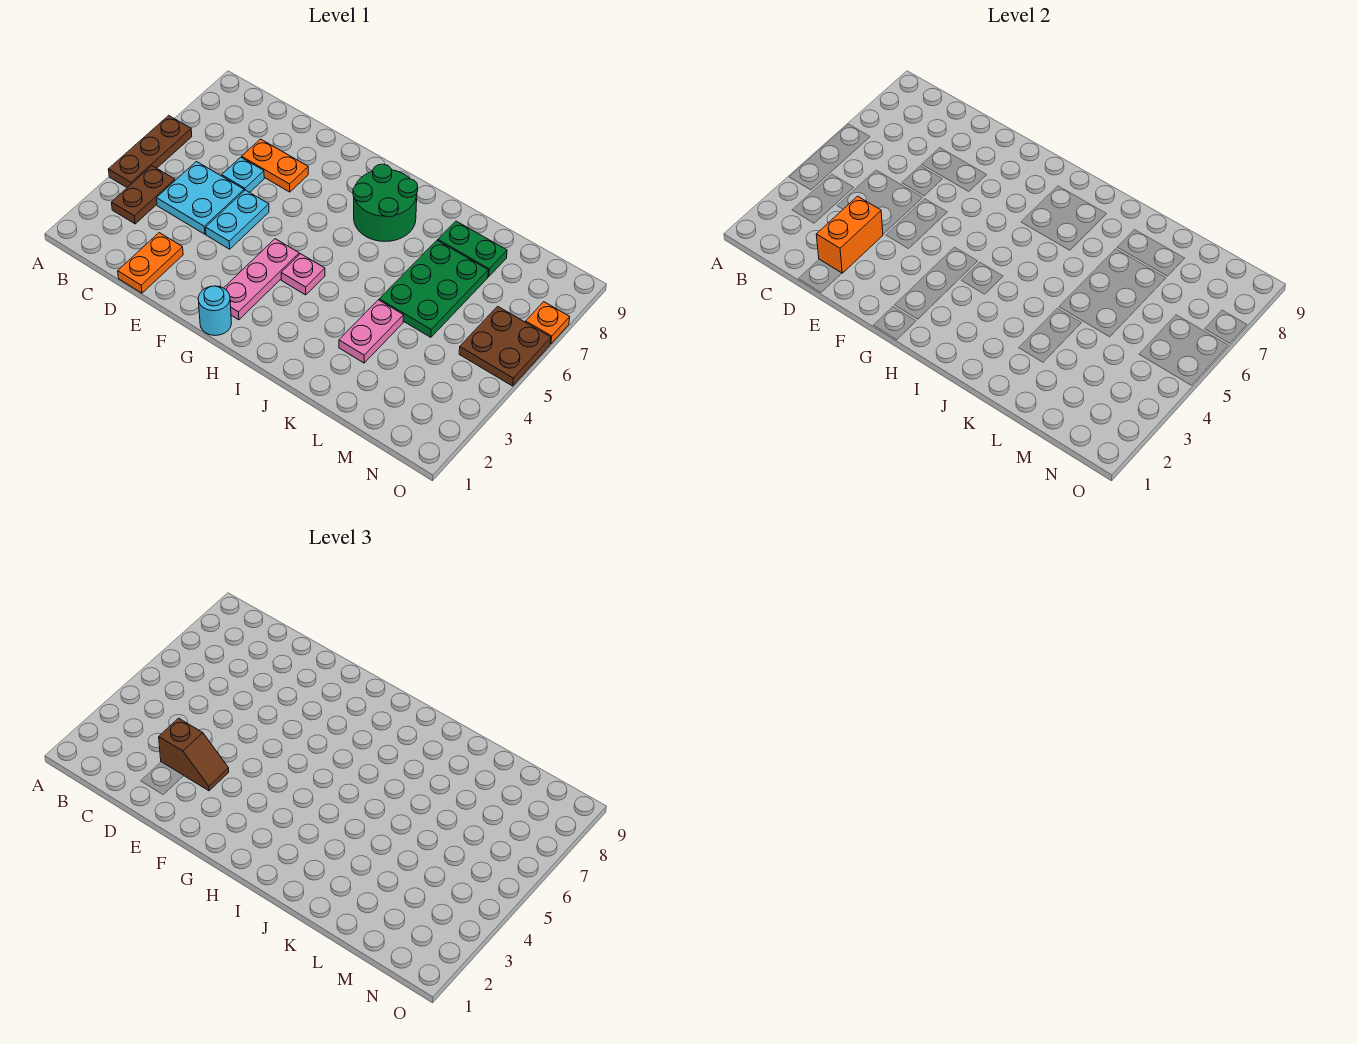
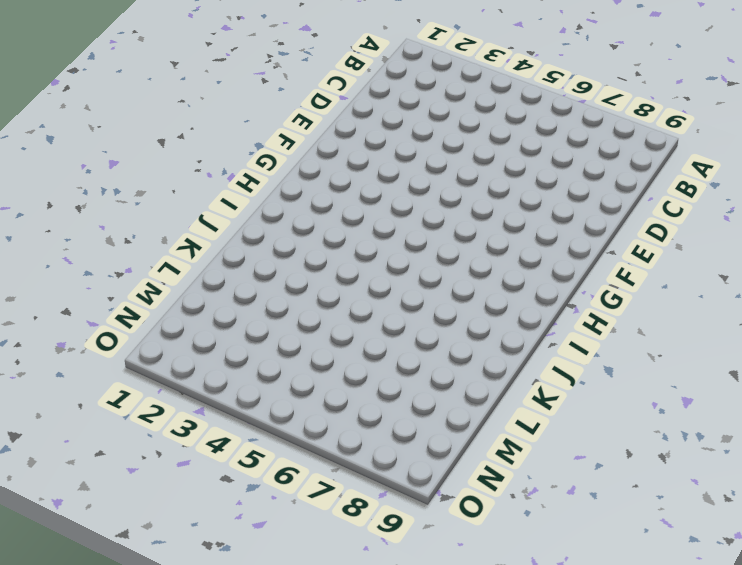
none -> brown plate A4:A6 level 1
none -> brown plate B3:B4 level 1
none -> cyan plate C4:D5 level 1

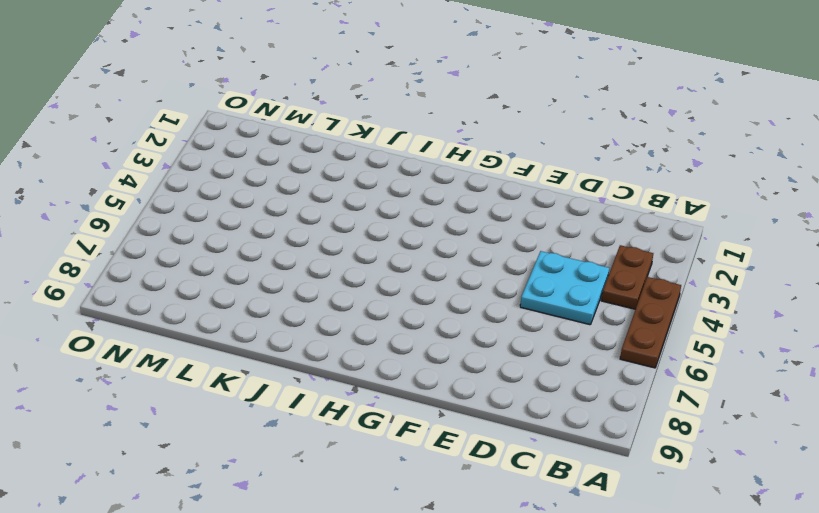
none -> orange plate D1:D2 level 1
none -> cyan plate D6 level 1
none -> orange plate D7:E7 level 1

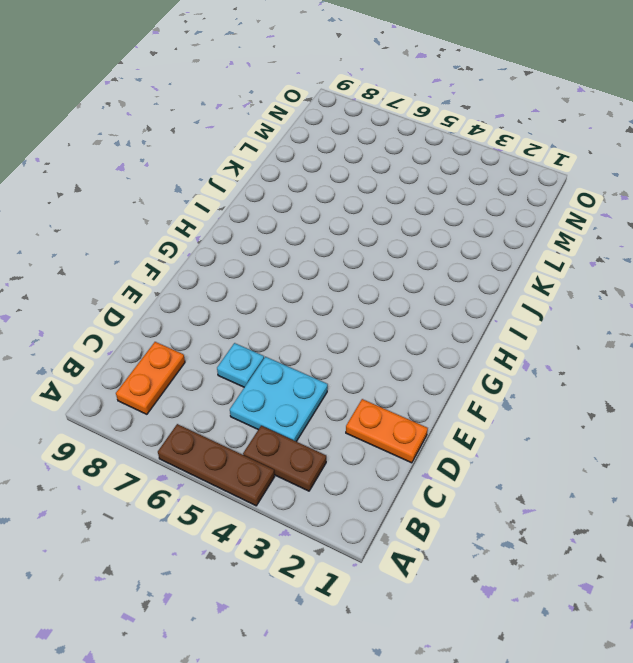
orange plate B8:C8 level 1 -> orange plate D7:E7 level 1
none -> cyan plate E4:E5 level 1
none -> cyan round brick G1 level 1
none -> pink plate G2:G4 level 1

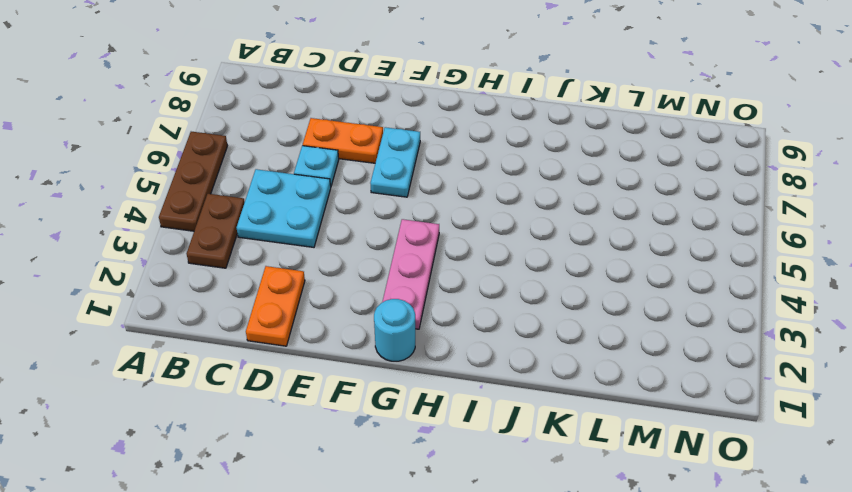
cyan plate F6:F7 level 1 -> cyan plate E4:E5 level 1
none -> pink plate H4 level 1
none -> green round brick H7:I8 level 1
none -> pink plate K3:K4 level 1

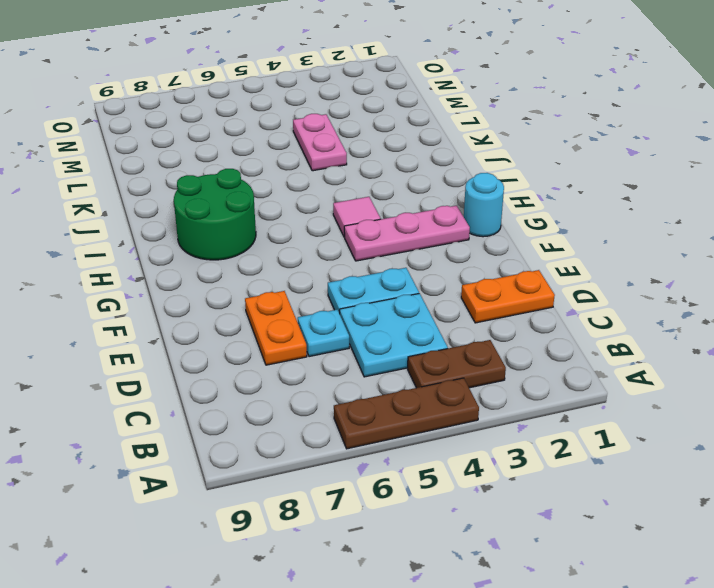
pink tile H4 level 1 -> pink plate H4 level 1
pink plate K4:L4 level 1 -> pink plate K3:K4 level 1
none -> green plate K5:L7 level 1
none -> green plate K8:L8 level 1
none -> brown plate N5:O6 level 1

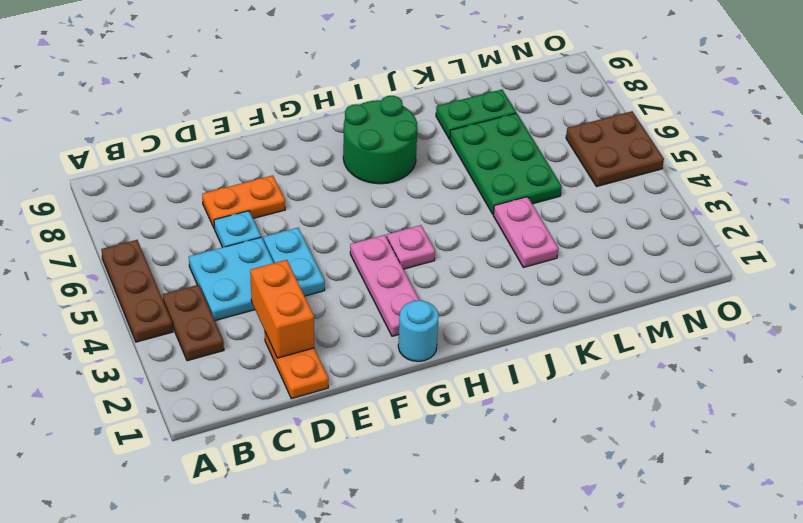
none -> orange plate O7 level 1
none -> brown slope D3:E3 level 3 top D

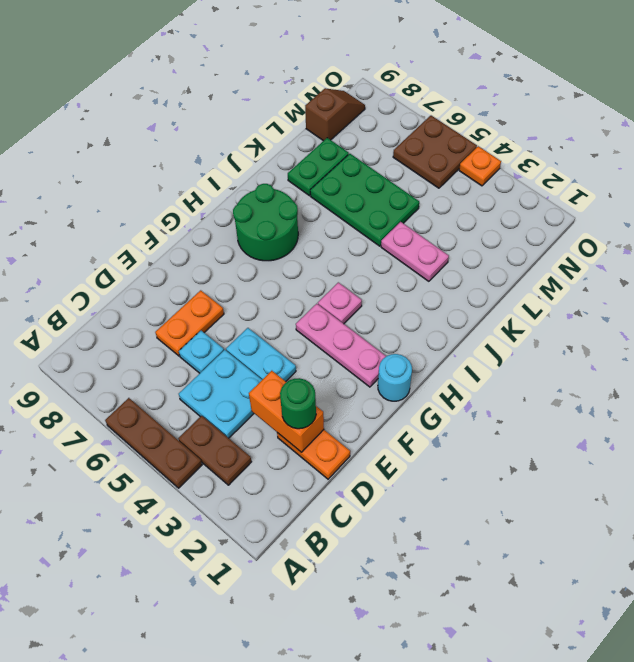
green round brick D2 level 3 -> none
brown slope M9:N9 level 1 top M -> brown slope D3:E3 level 3 top D
orange plate O4 level 1 -> orange plate O7 level 1

